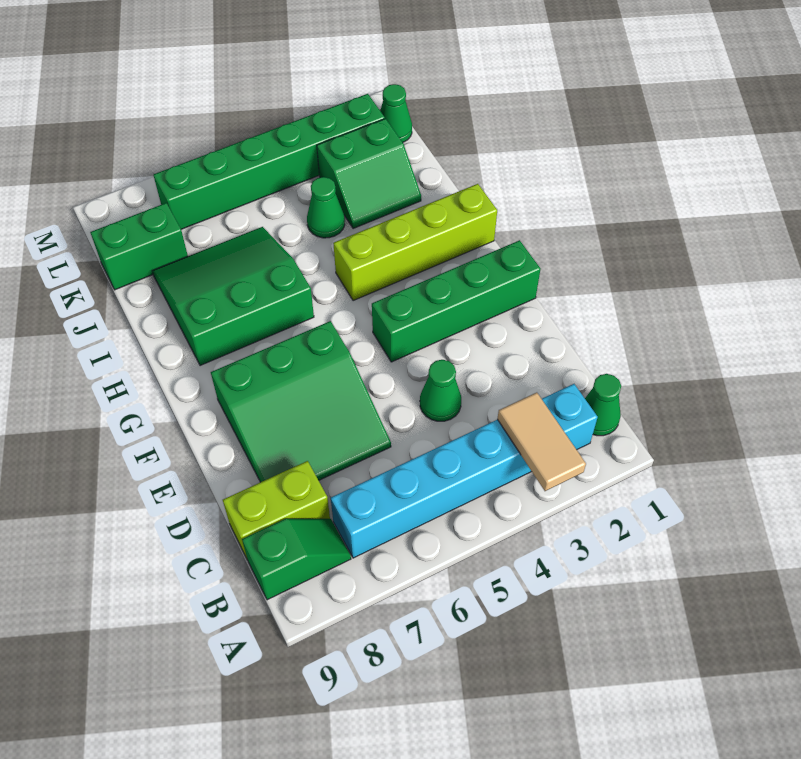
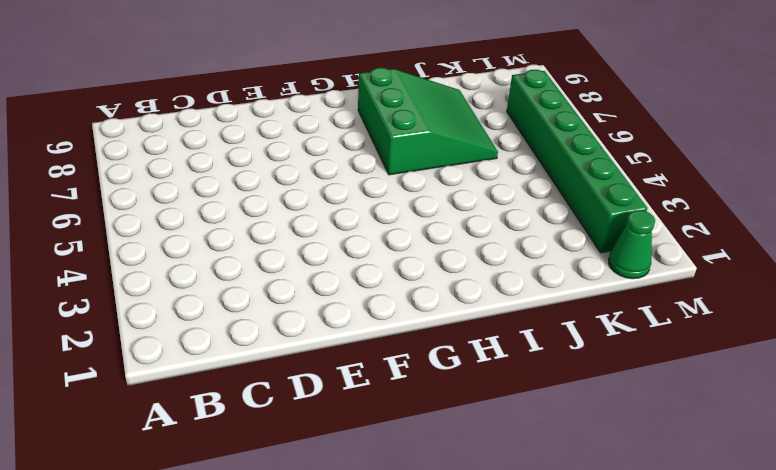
none -> green cone B1 level 1
none -> cyan brick B2:B7 level 1
none -> green slope B8:B9 level 1 top 9

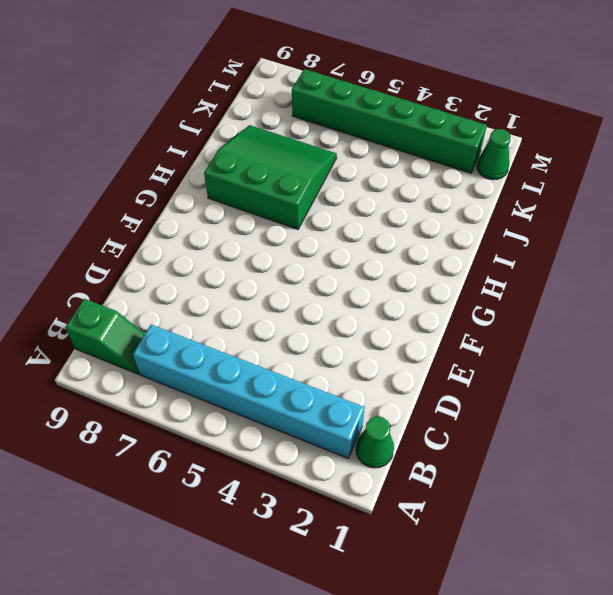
none -> lime brick C8:C9 level 1
none -> green cone D4 level 1
none -> green slope D6:F8 level 1 top F

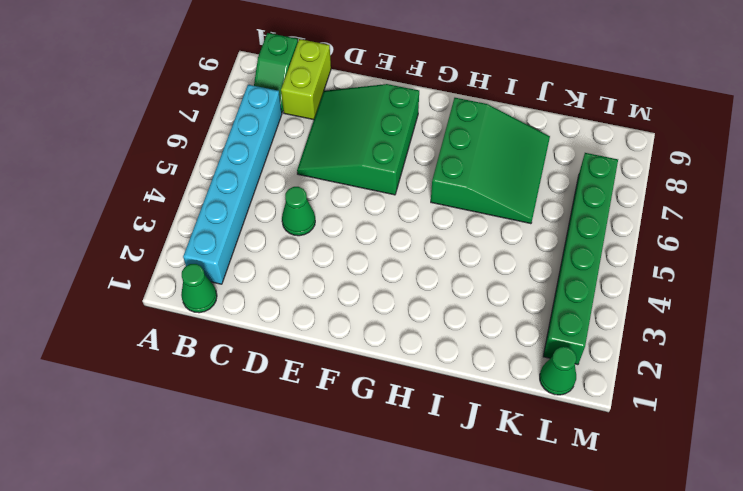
none -> green brick F1:F4 level 1
none -> lime brick H1:H4 level 1
none -> green slope J2:K3 level 1 top K

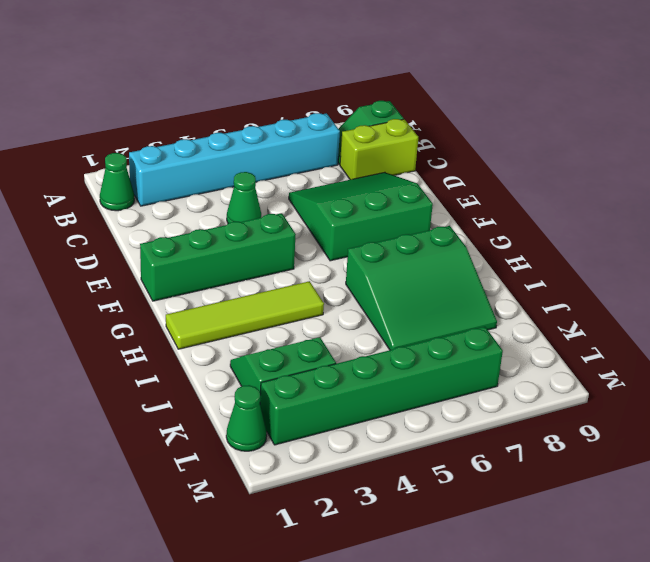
lime tile H1:H4 level 1 -> lime brick H1:H4 level 1
none -> green cone J4 level 1
none -> green brick K8:K9 level 1
none -> tan tile A3:B3 level 2

